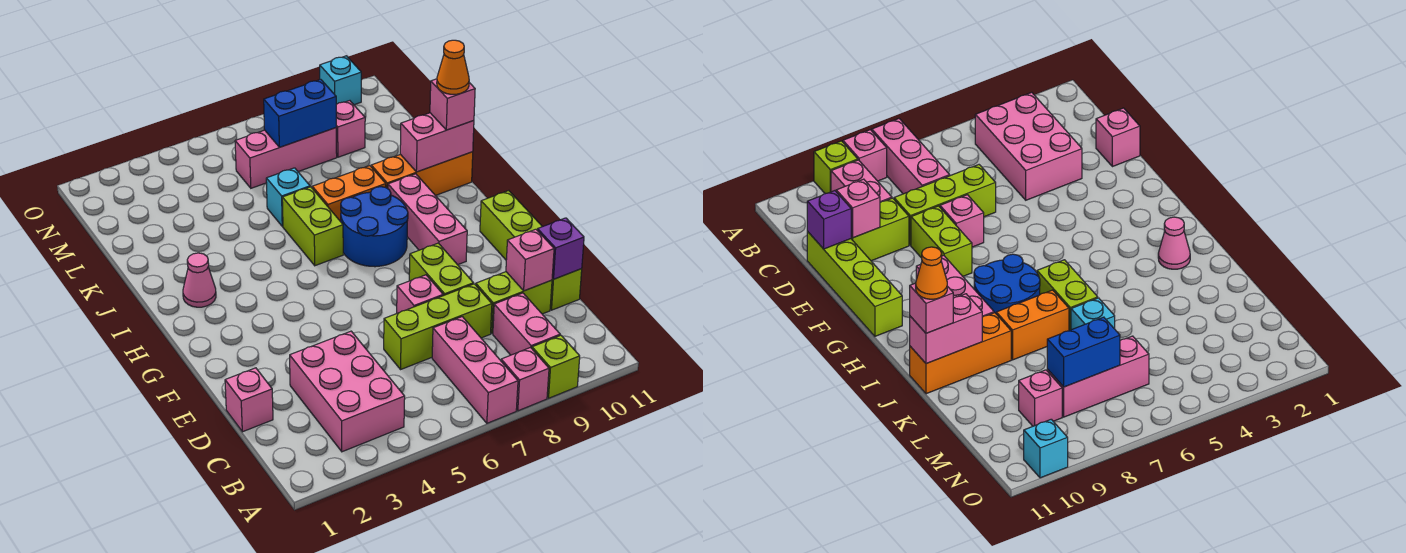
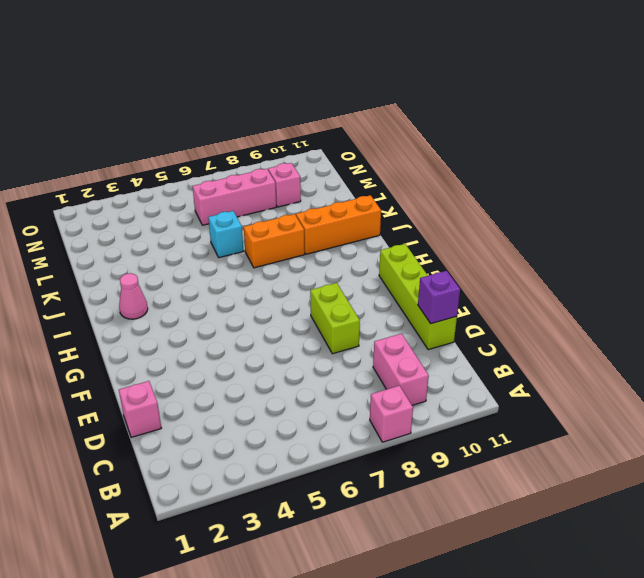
none -> pink brick A7:C7 level 1
none -> lime brick A9 level 1
none -> pink brick B3:D4 level 1

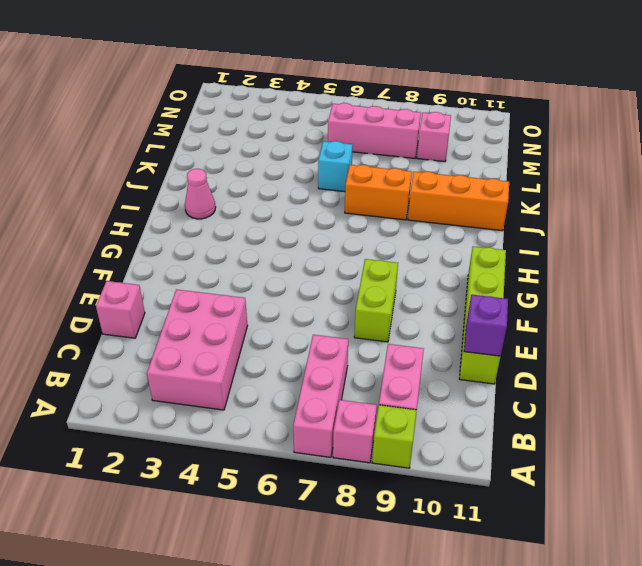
none -> lime brick D6:D8 level 1
none -> lime brick D9:D10 level 1
none -> pink brick E7 level 1

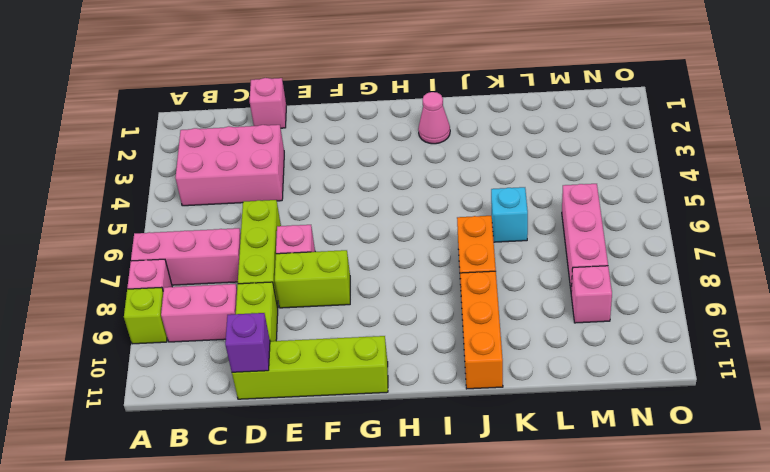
none -> pink brick G9:I9 level 1
none -> blue round brick H7:I8 level 1
none -> lime brick I6:J6 level 1

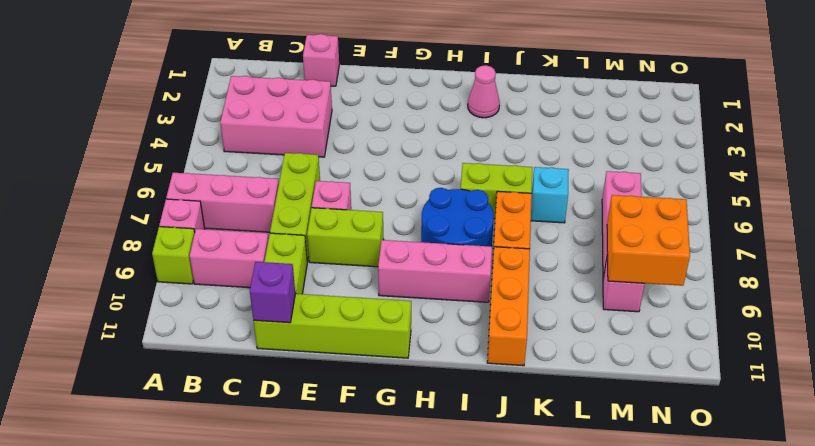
orange brick M8:N9 level 2 -> blue brick M7:M8 level 2
none -> cyan brick O10 level 1
none -> pink brick D10 level 2
none -> pink brick J10:J11 level 2

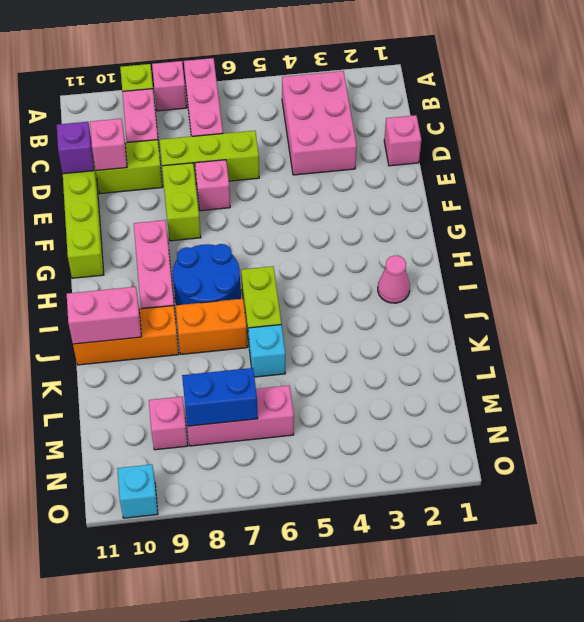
none -> pink brick J11 level 3
none -> orange cone J11 level 4

